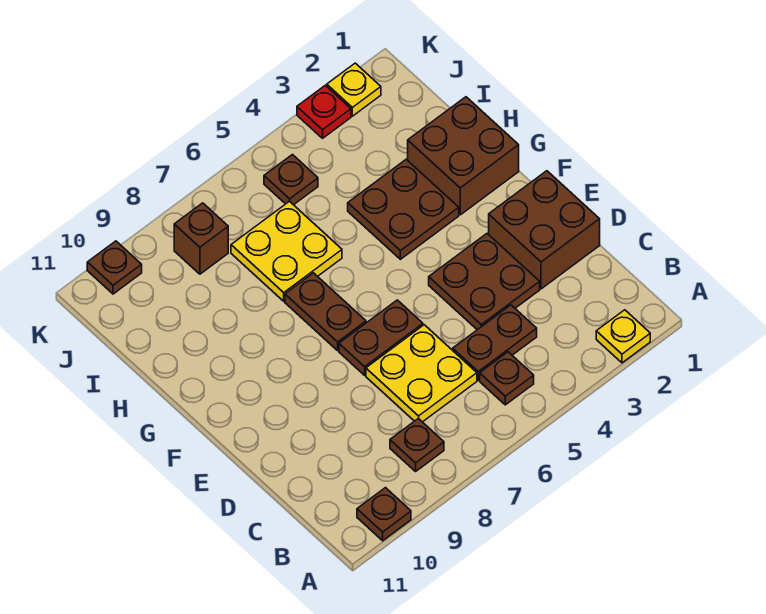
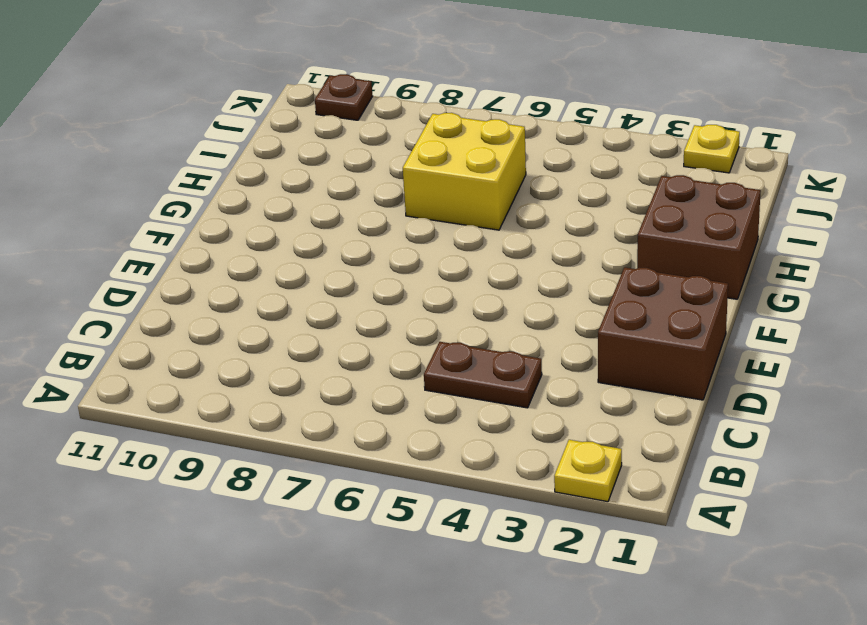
yellow brick H6:I7 level 1 -> yellow plate H6:I7 level 1
none -> brown plate A10 level 1
none -> brown plate B5 level 1
none -> brown plate B8 level 1

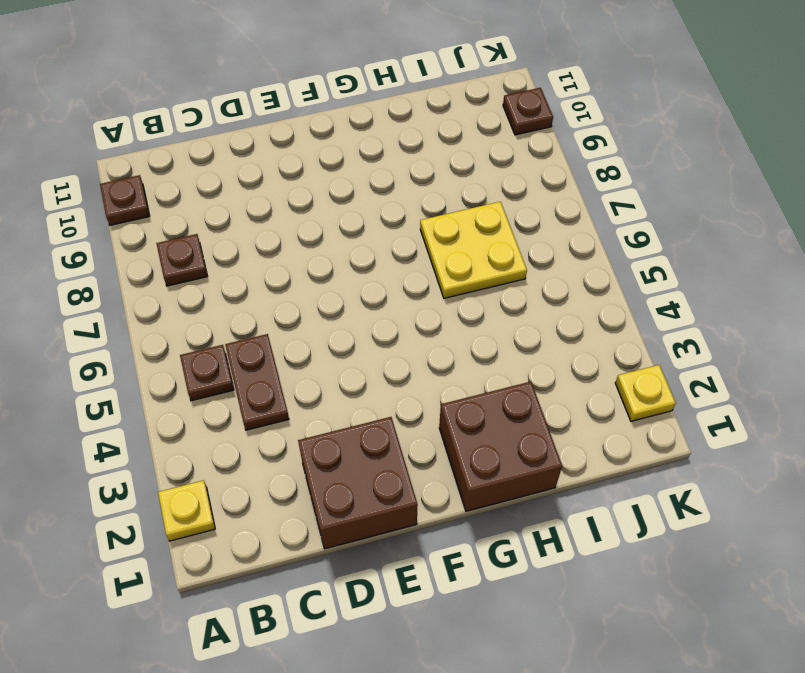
none -> yellow plate C6:D7 level 1
none -> brown plate D3:E4 level 1
none -> brown plate E6:E7 level 1

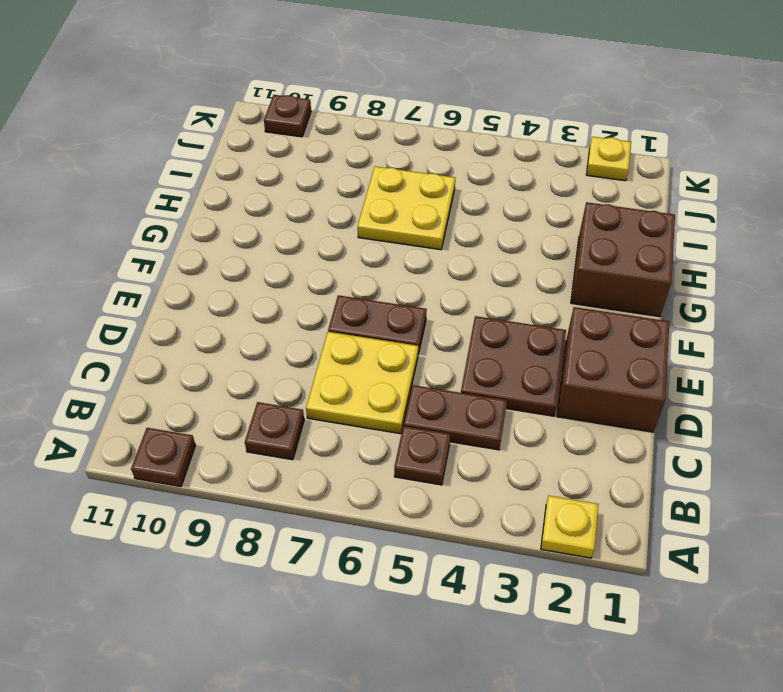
none -> brown plate F7:G7 level 1
none -> brown plate G3:H4 level 1
none -> brown plate J5 level 1

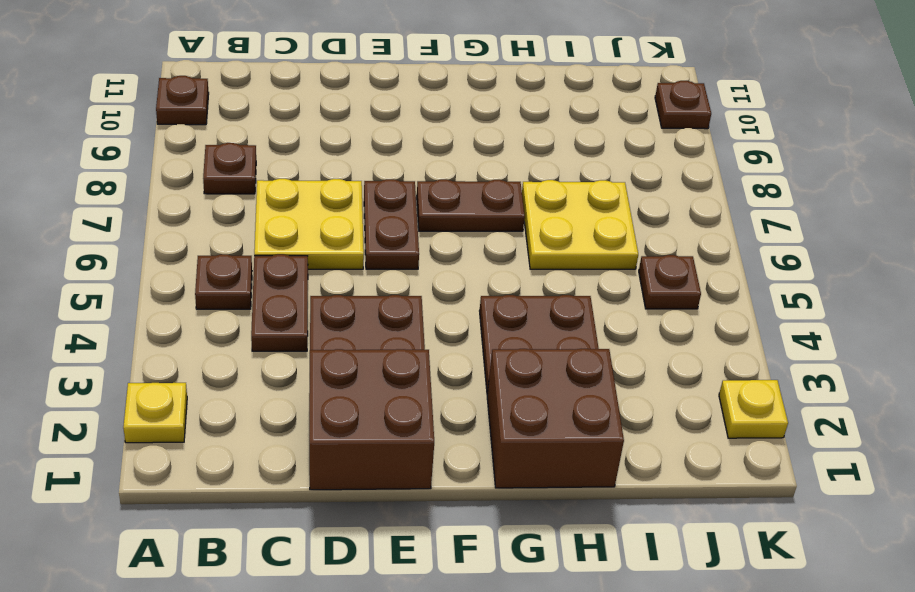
none -> brown brick J8 level 1
none -> red plate K3 level 1

